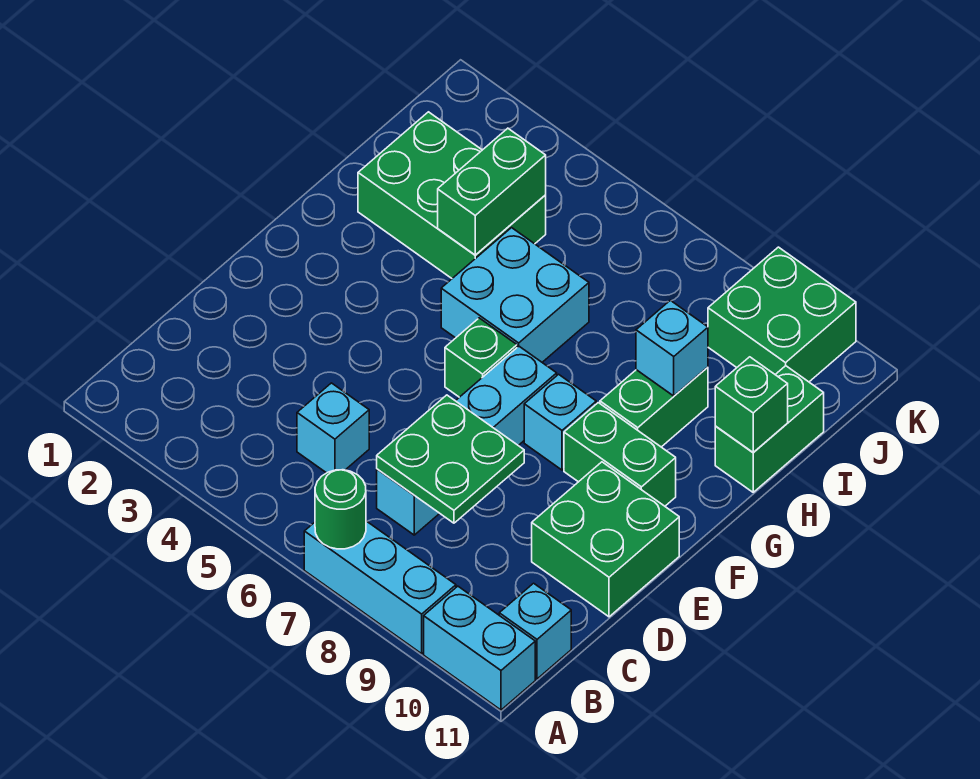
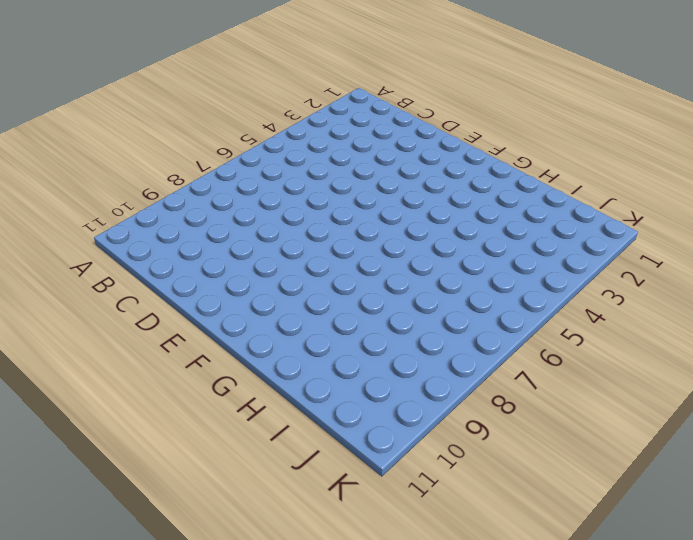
none -> cyan brick A7:A9 level 1
none -> cyan brick A10:A11 level 1
none -> cyan brick B11 level 1

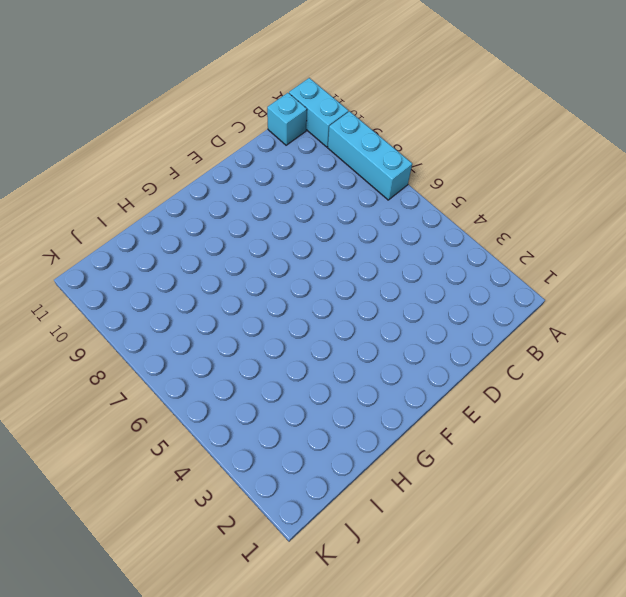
none -> cyan brick C5 level 1
none -> cyan brick C7:F7 level 1
none -> green brick D10:E11 level 1

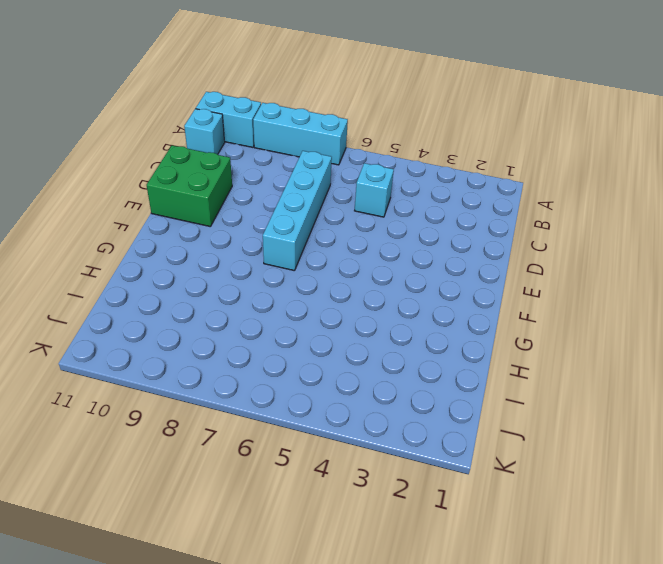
none -> green brick F6 level 1
none -> cyan brick F8 level 1
none -> green brick F9:F10 level 1

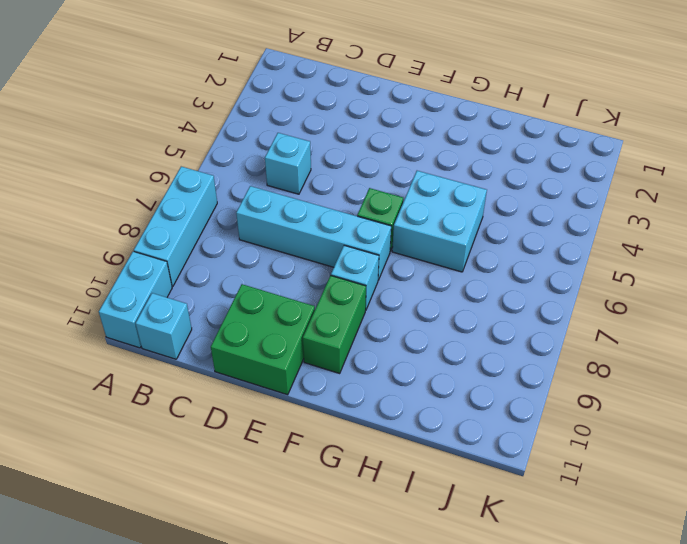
none -> green brick G9:H9 level 1
none -> green brick H2:I4 level 1
none -> green brick H11:I11 level 1

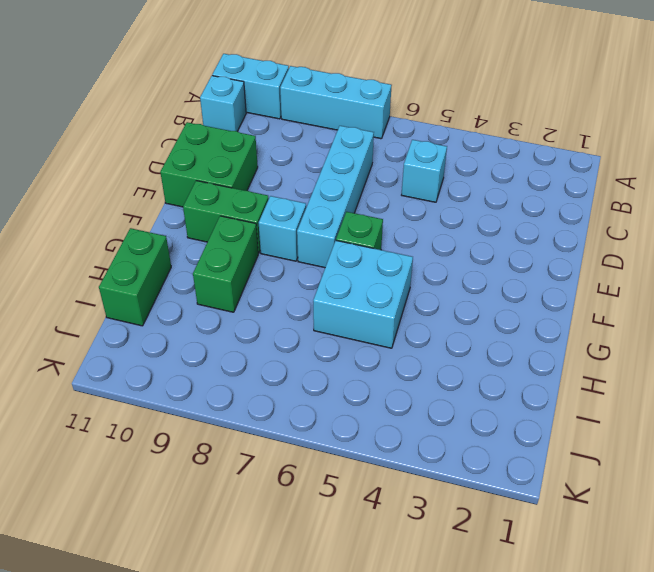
none -> green brick H2:I4 level 1
none -> green brick J9:K10 level 1
none -> green round brick A7 level 2

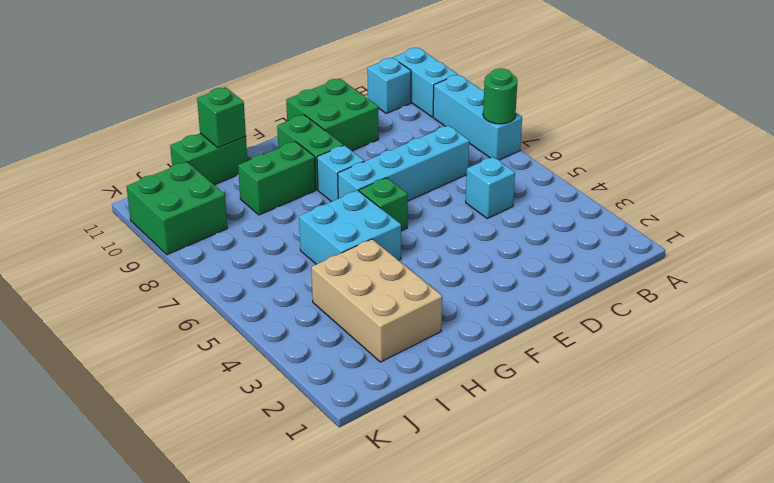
tan brick H2:I4 level 1 -> green brick H2:I4 level 1
none -> green plate C7:D8 level 2
none -> green brick H4:I4 level 2
none -> cyan brick H9 level 2

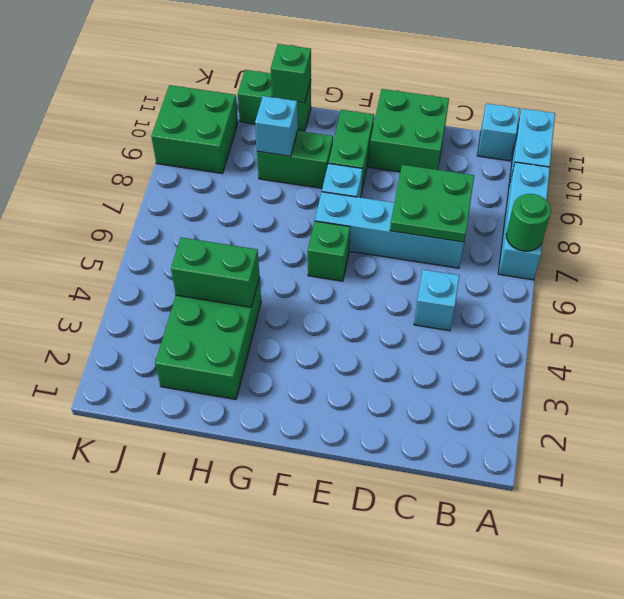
none -> cyan brick G5:H6 level 1

